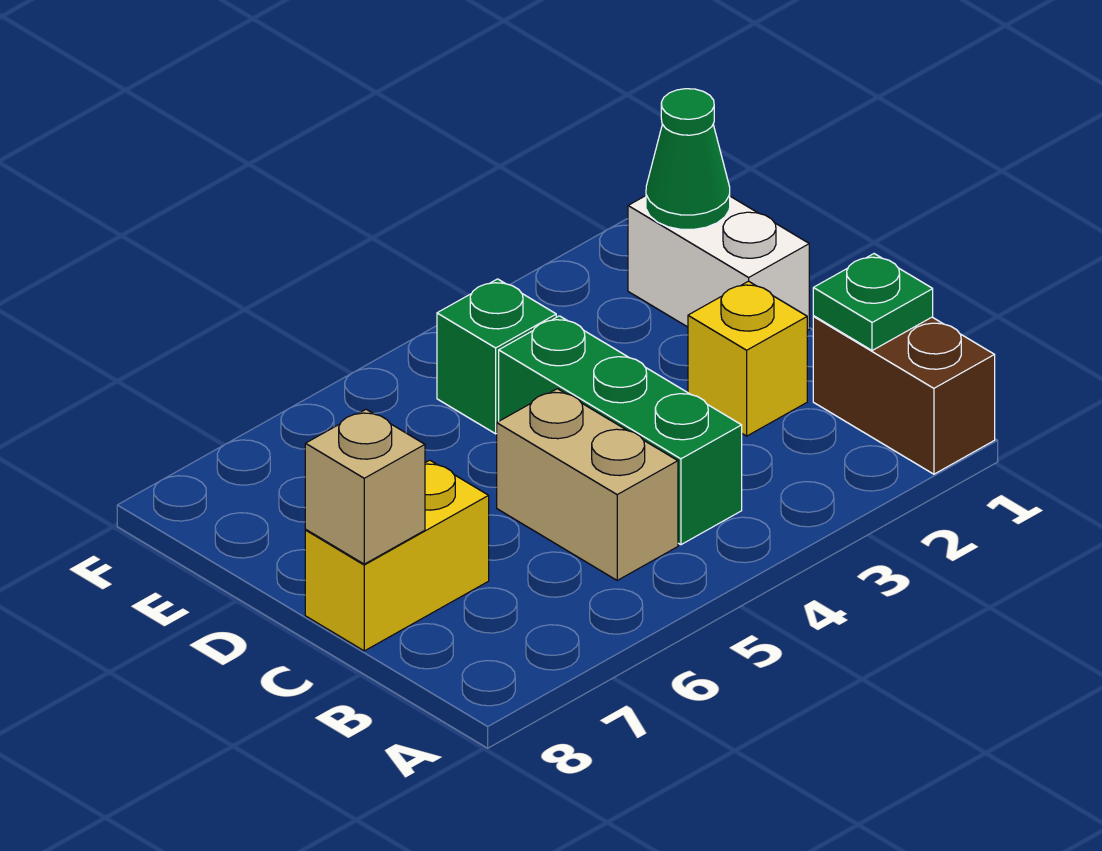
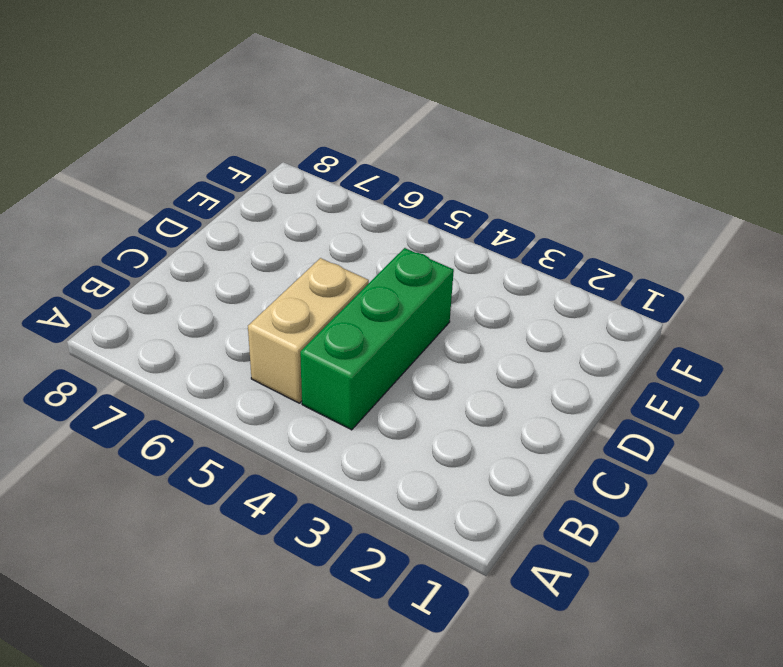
none -> brown brick A1:B1 level 1
none -> yellow brick C2 level 1

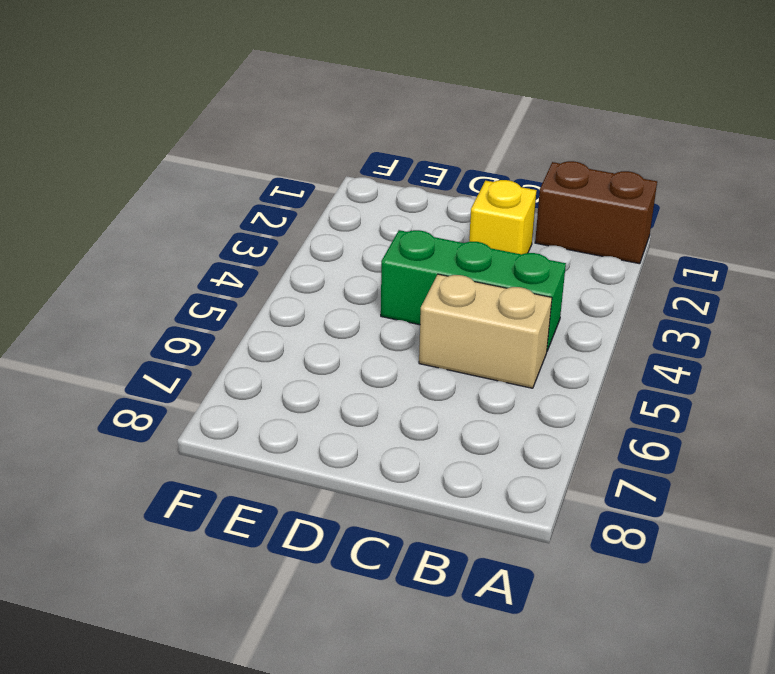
none -> yellow brick C7:C8 level 1
none -> white brick D1:E1 level 1

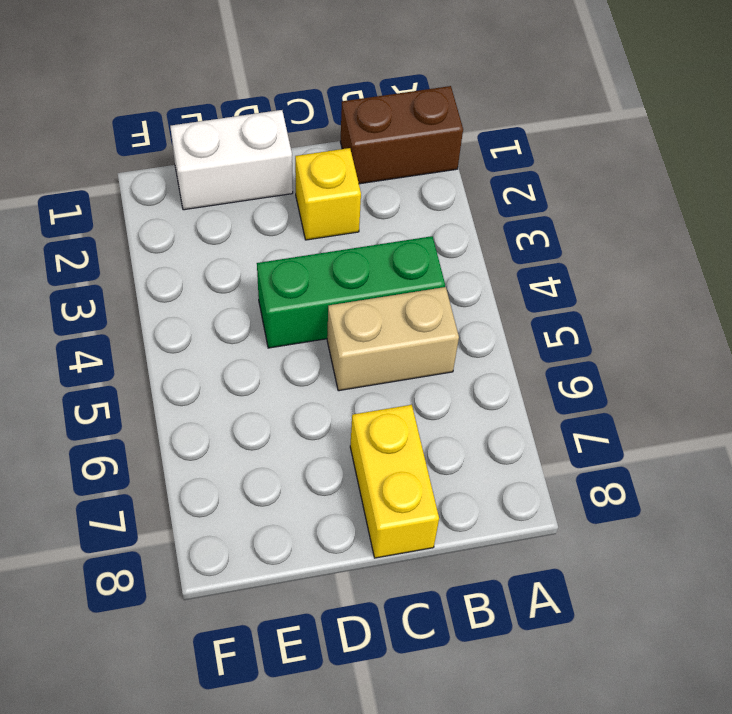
none -> green brick E4 level 1
none -> green plate B1 level 2

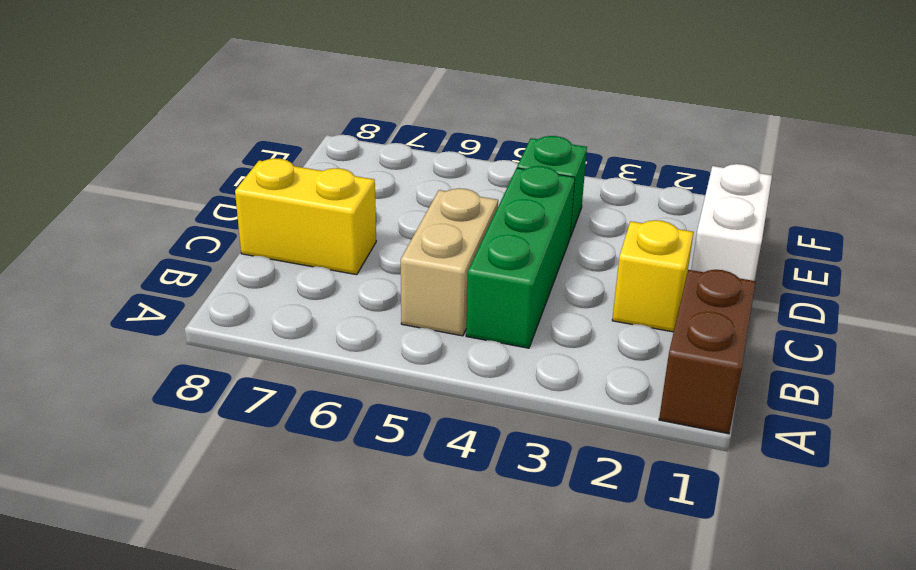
none -> green plate B1 level 2
none -> tan brick C8 level 2

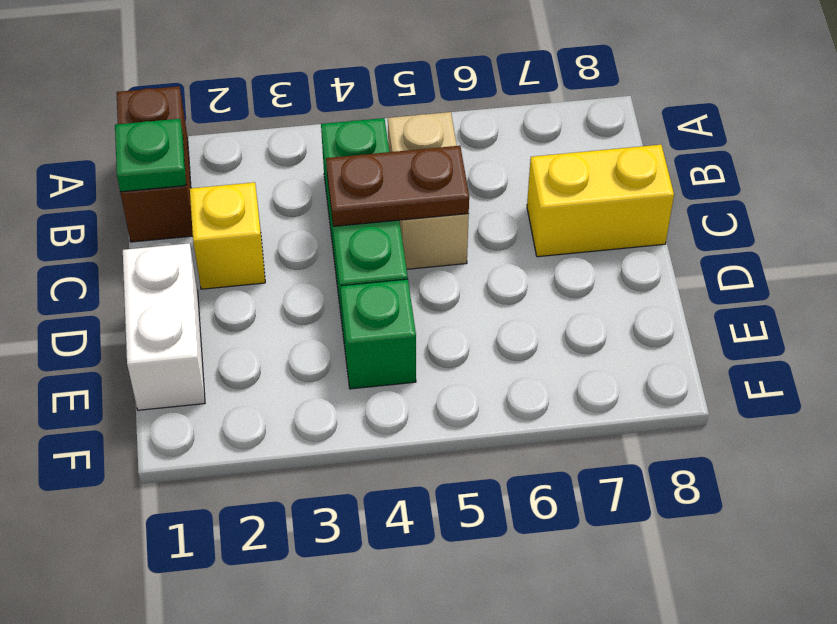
brown plate C4:C5 level 2 -> none
none -> tan brick C8 level 2
none -> green cone E1 level 2

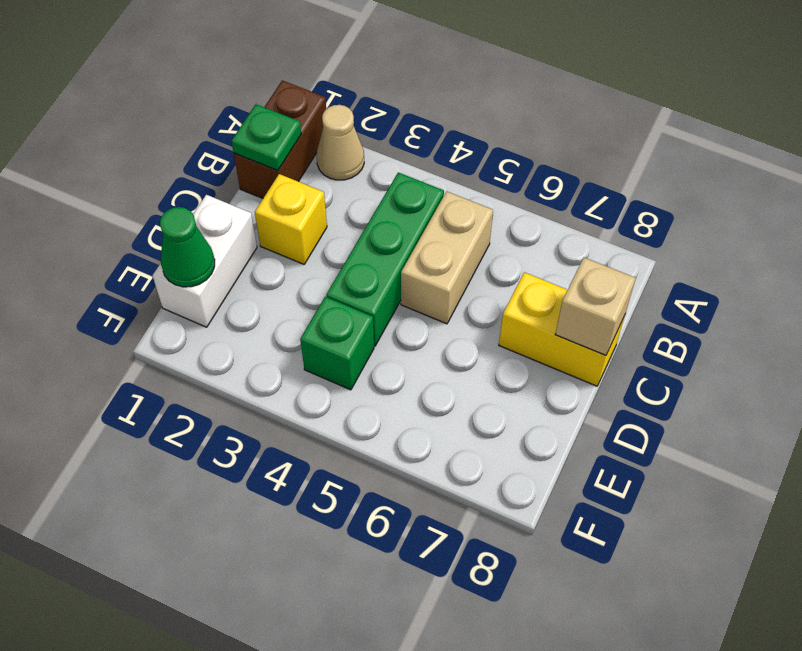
tan cone A2 level 1 -> none

